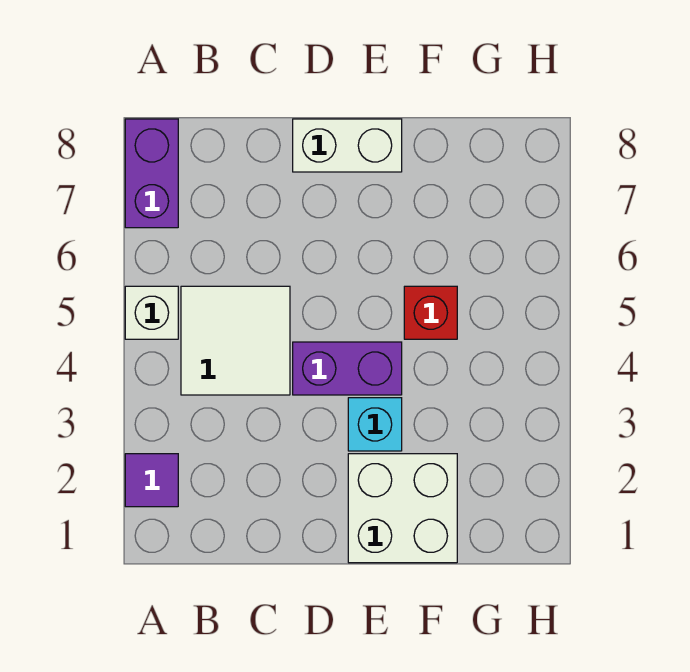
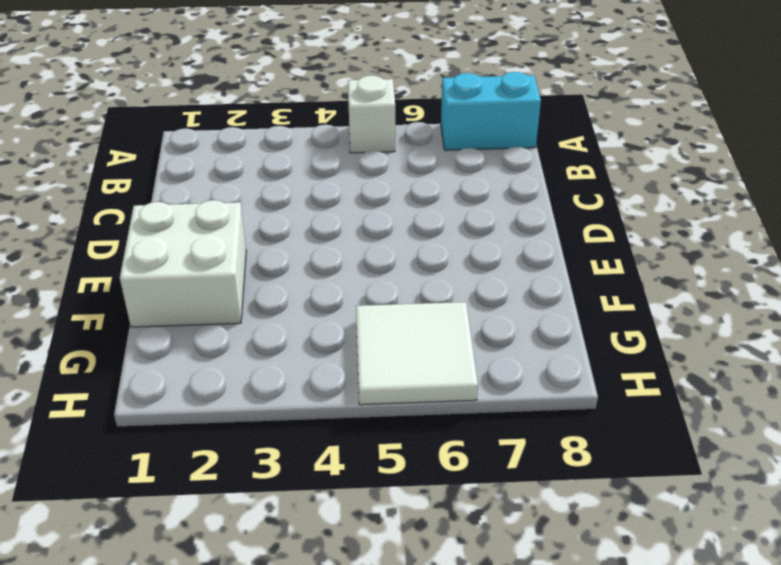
cyan brick A7:A8 level 1 -> purple brick A7:A8 level 1
white tile G5:H6 level 1 -> white tile B4:C5 level 1
none -> purple tile A2 level 1
none -> purple brick D4:E4 level 1

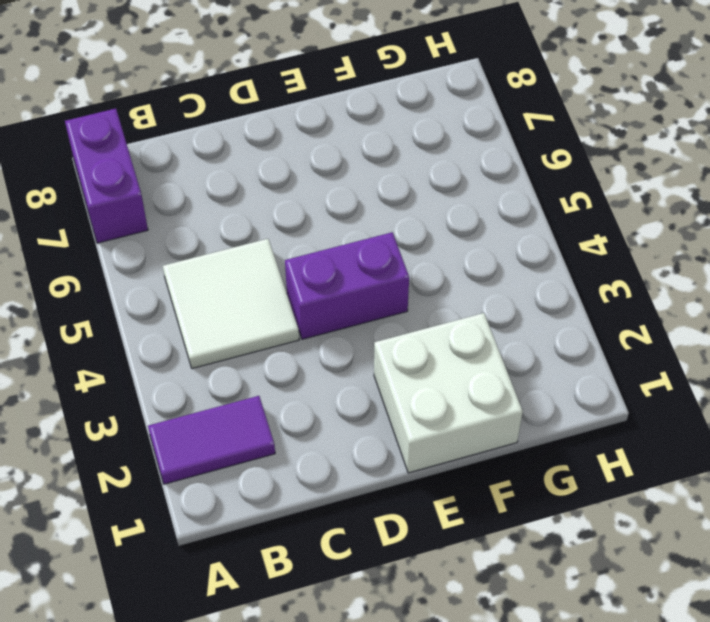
purple tile A2:B2 level 1 -> purple tile A2 level 1
none -> white brick A5 level 1
none -> white brick D8:E8 level 1

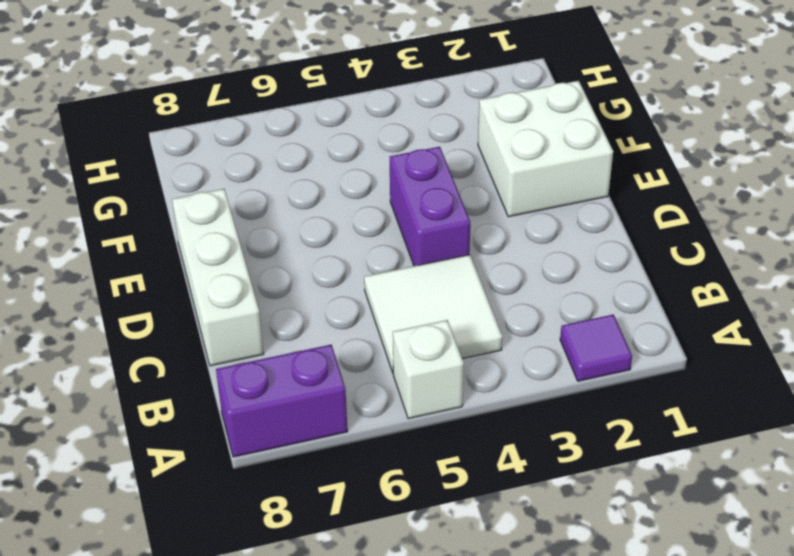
white brick C8:E8 level 1 -> white brick D8:E8 level 1
none -> cyan brick E3 level 1
none -> red brick F5 level 1

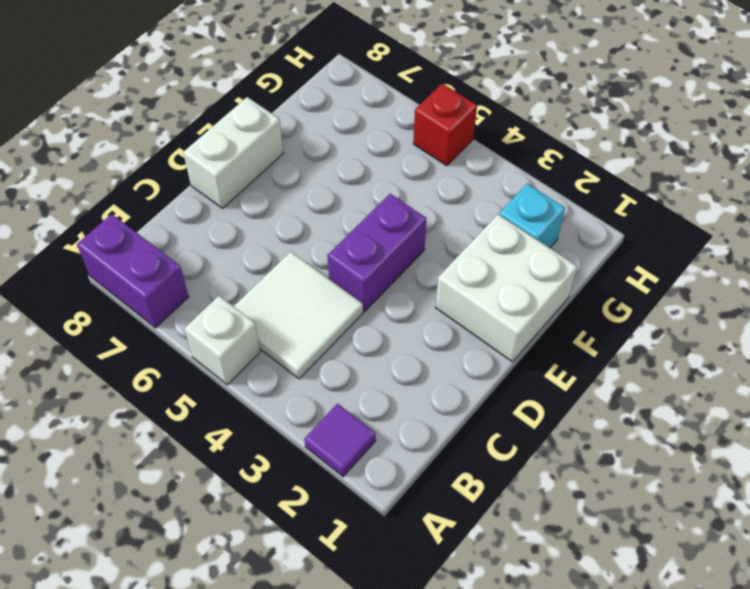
cyan brick G2 level 1 -> cyan brick E3 level 1
red brick H5 level 1 -> red brick F5 level 1

